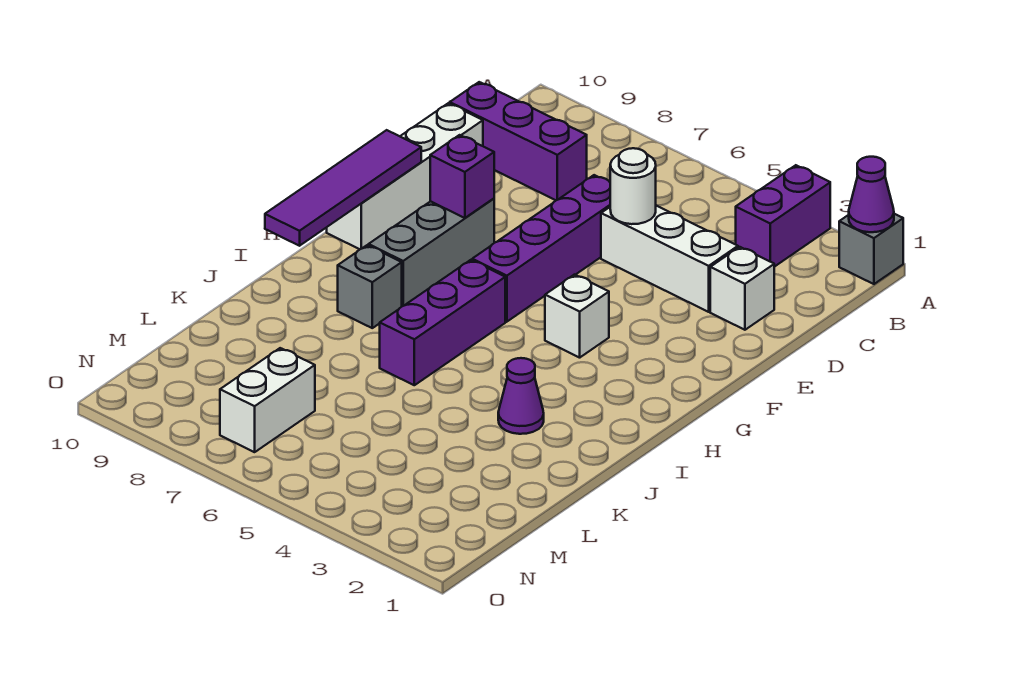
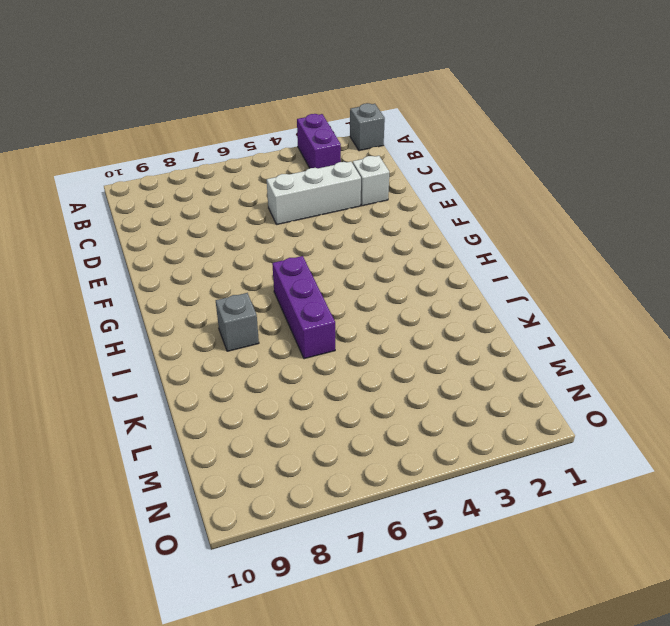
none -> purple brick C8:C10 level 1
none -> purple brick D6:G6 level 1
none -> white brick D10:G10 level 1

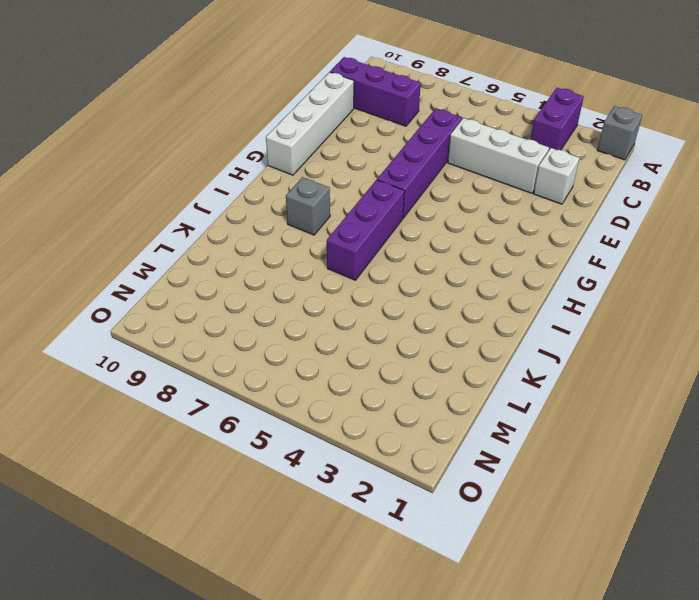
none -> grey brick F8:H8 level 1
none -> white brick G4 level 1
none -> purple cone J3 level 1

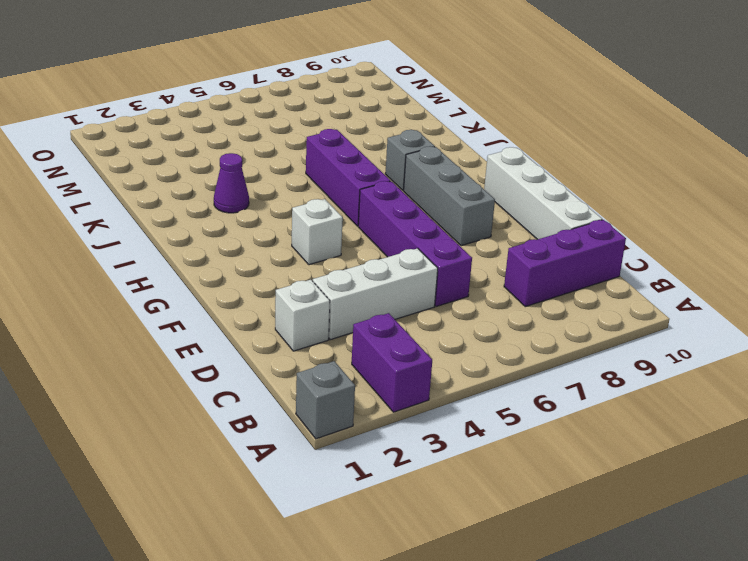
none -> white brick M7:N7 level 1
none -> purple cone A1 level 2
none -> white round brick D5 level 2

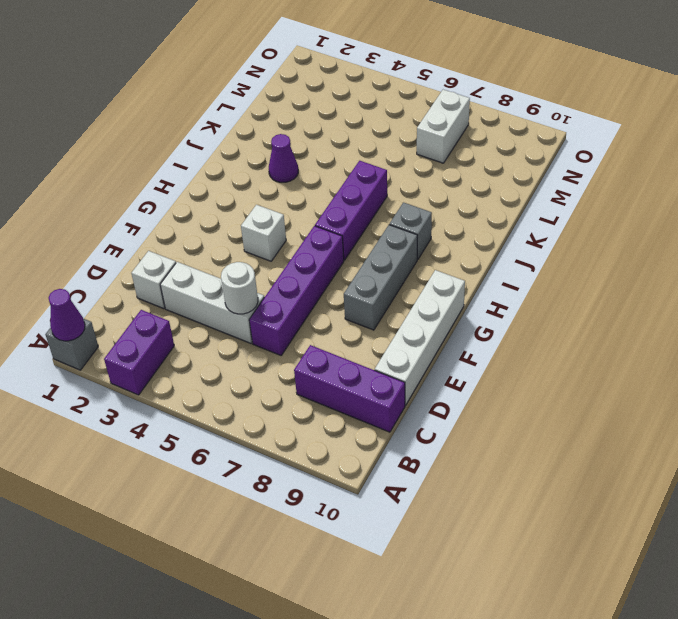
none -> purple brick F8 level 2
none -> purple tile F10:I10 level 2

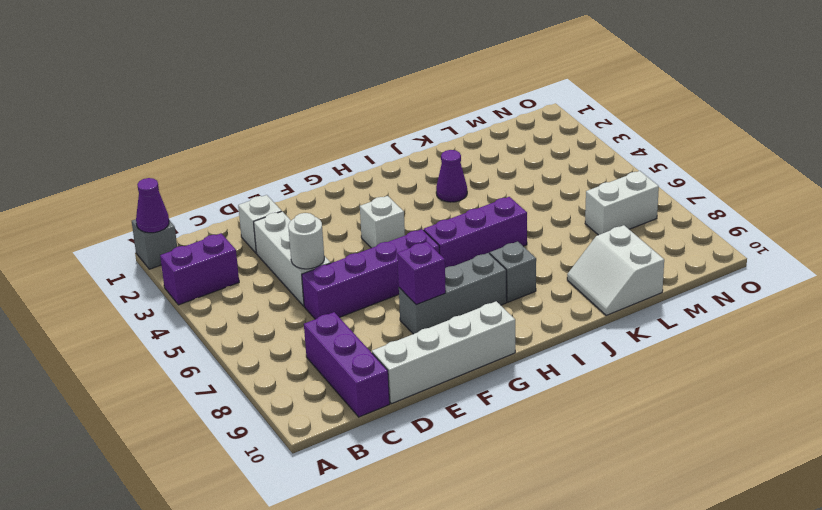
white slope K9:L10 level 1 top L -> none
none -> purple tile F10:I10 level 2

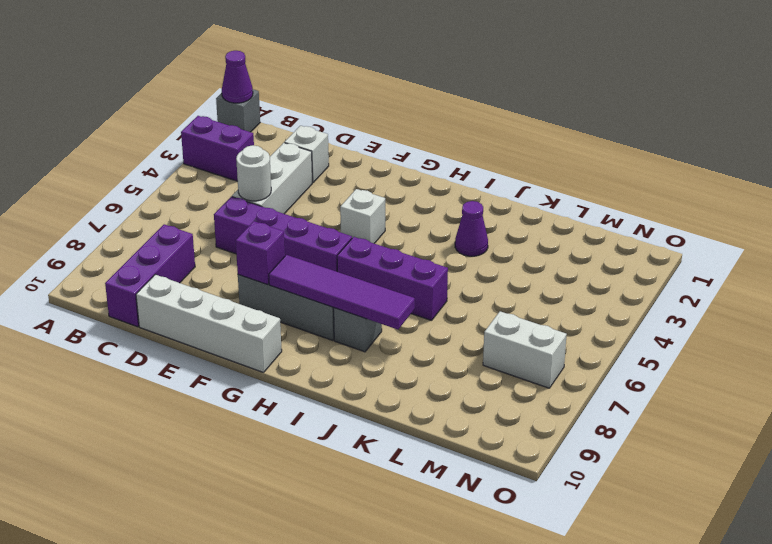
purple tile G8:J8 level 2 -> purple tile F10:I10 level 2

